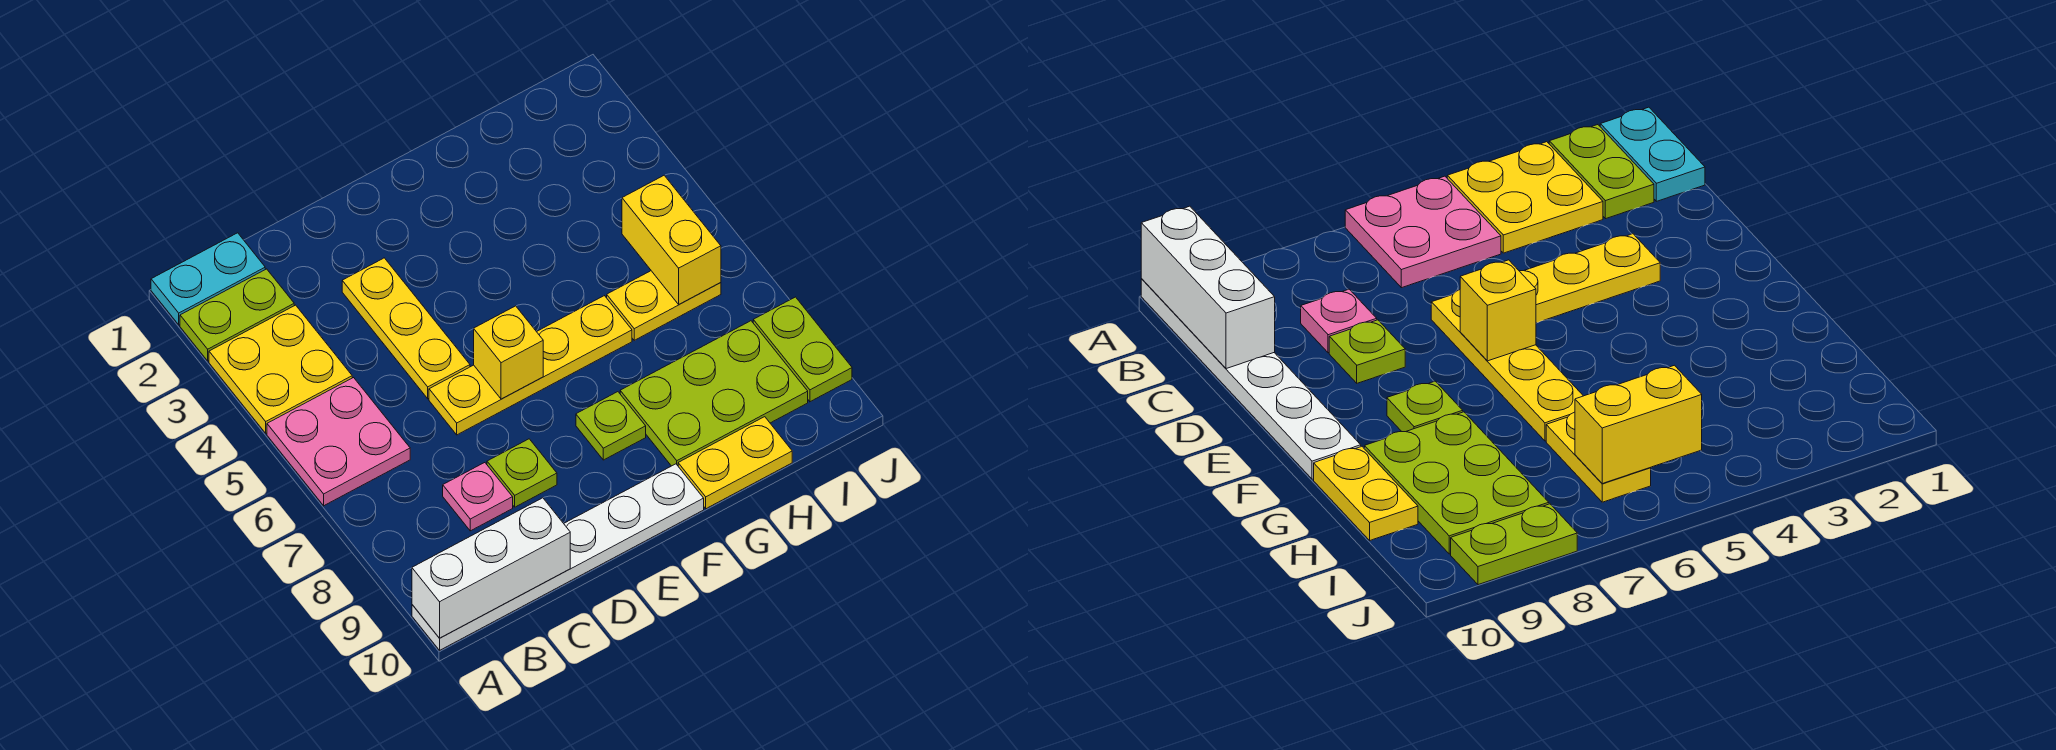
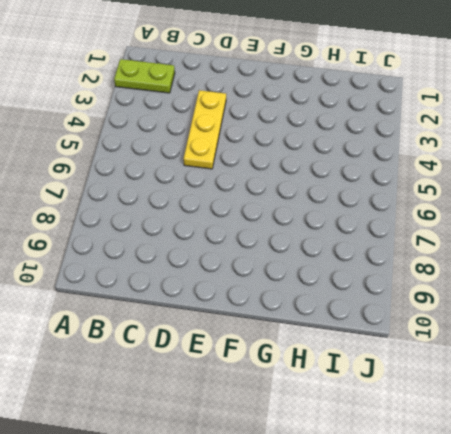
none -> cyan plate A1:B1 level 1
none -> yellow plate A3:B4 level 1
none -> pink plate A5:B6 level 1

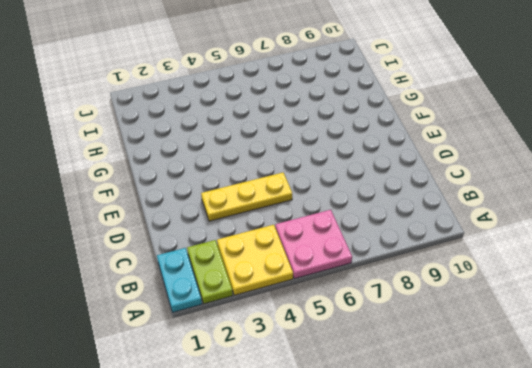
none -> white plate A10:F10 level 1
none -> pink plate C8 level 1
none -> yellow plate D6:G6 level 1

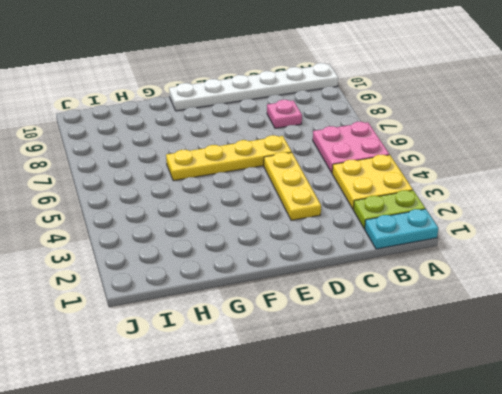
none -> lime plate D8 level 1
none -> lime plate F8 level 1
none -> lime plate G8:I9 level 1

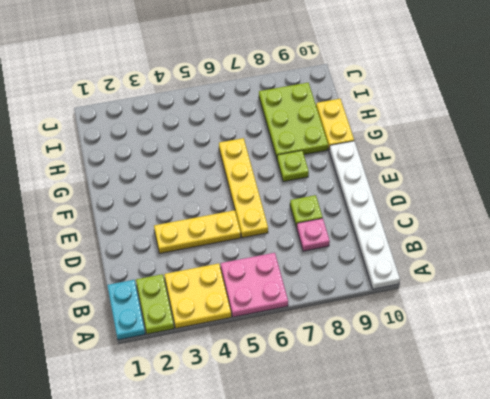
none -> yellow plate H6:I6 level 1
none -> lime plate J8:J9 level 1
none -> white brick A10:C10 level 2

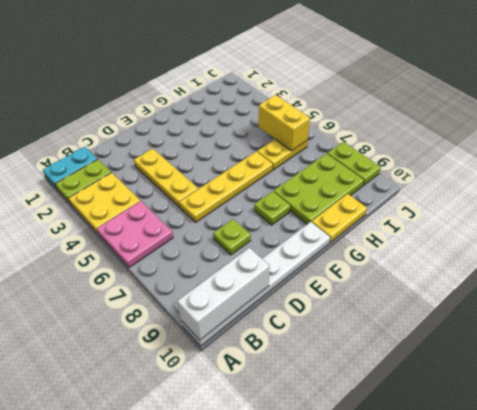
none -> pink plate C8 level 1
none -> yellow brick E6 level 2

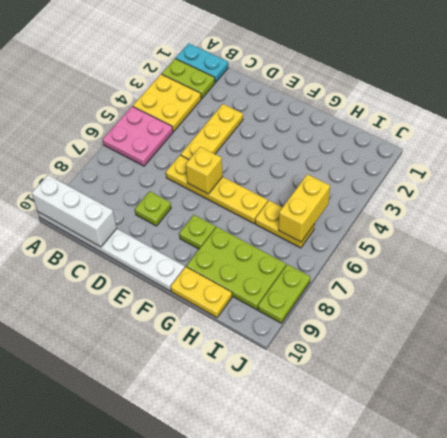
none -> pink plate C8 level 1

